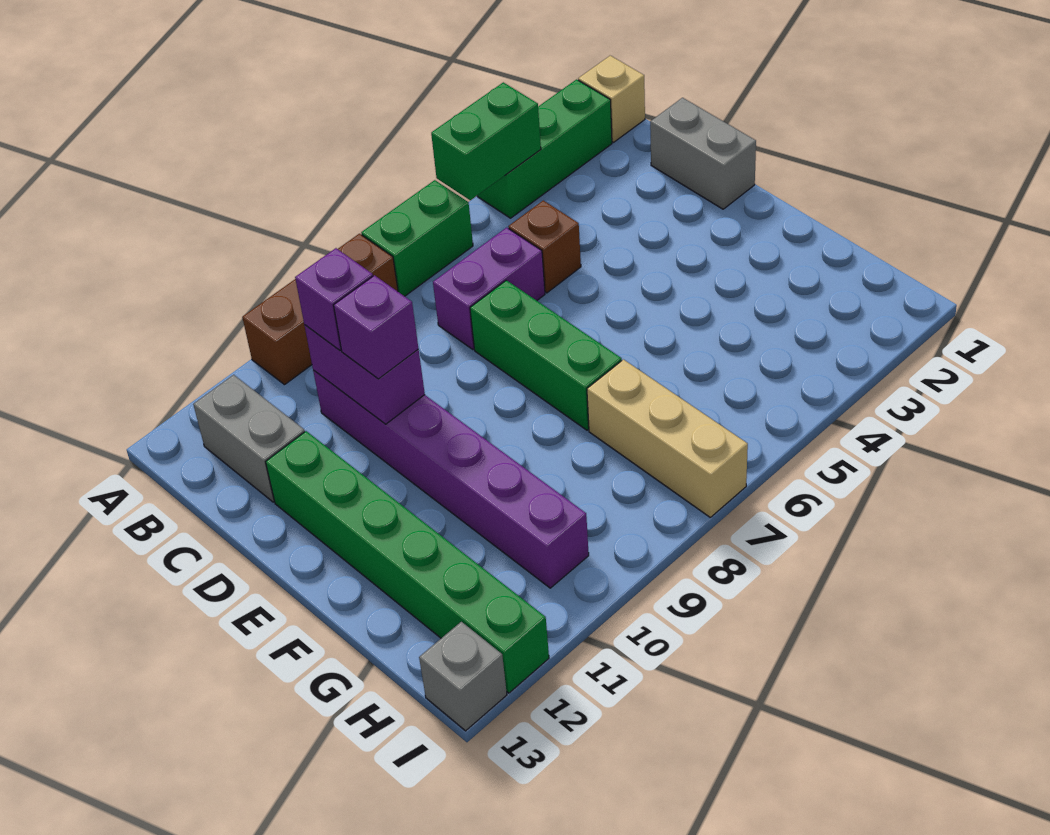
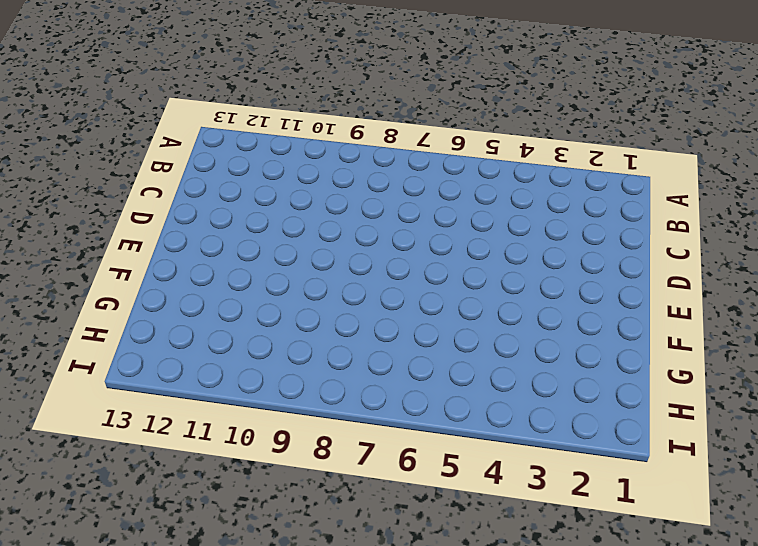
none -> tan brick A1 level 1
none -> green brick A2:A4 level 1
none -> green brick A6:A7 level 1

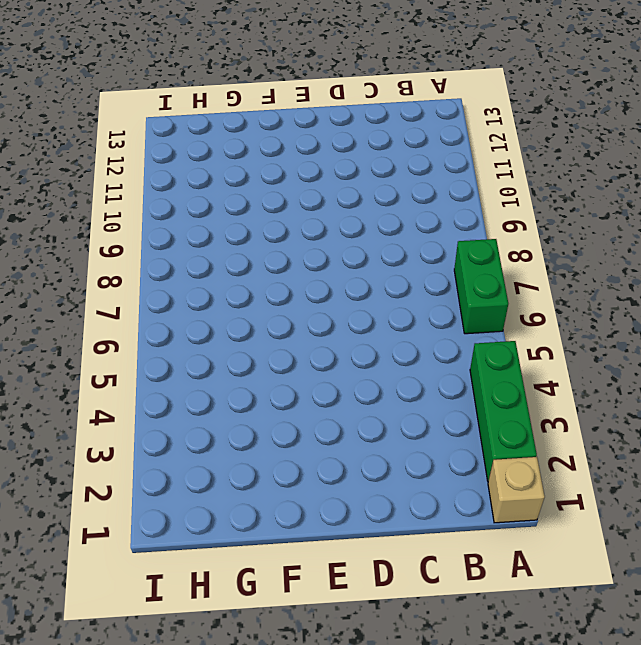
none -> brown brick A8:A10 level 1
none -> grey brick B12:C12 level 1
none -> grey brick C1:D1 level 1

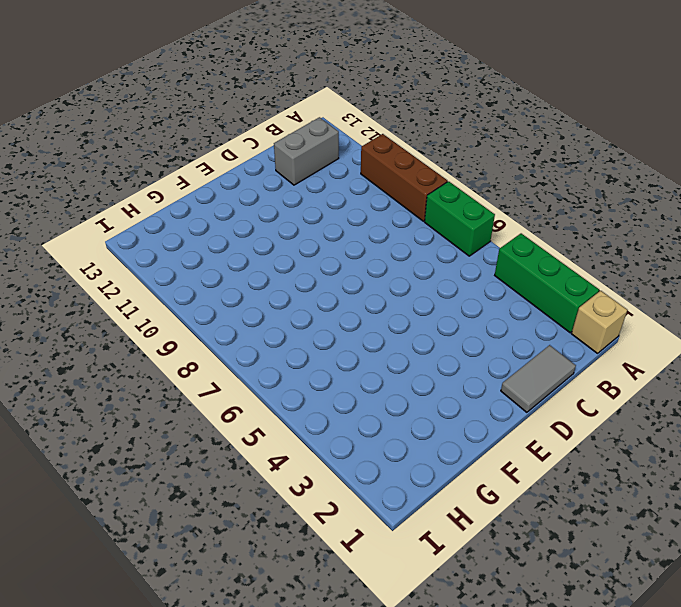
grey tile C1:D1 level 1 -> grey brick C1:D1 level 1
none -> brown brick C5 level 1
none -> purple brick C6:C7 level 1
none -> purple brick C10:H10 level 1

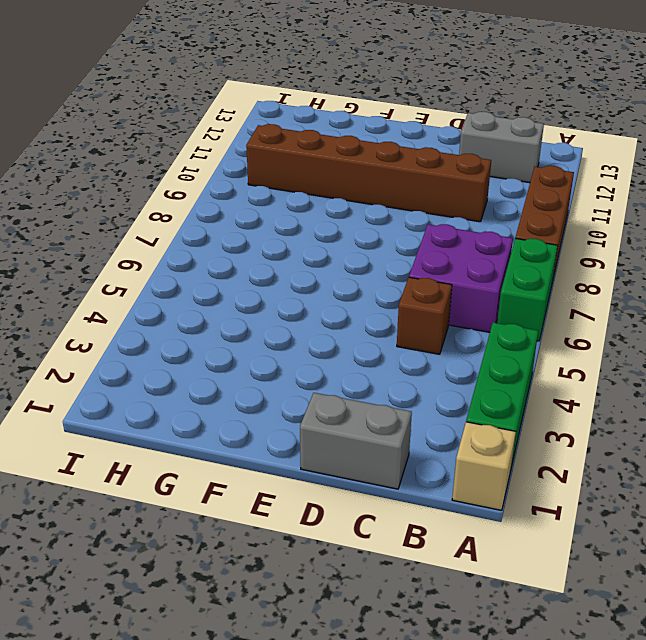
purple brick B6:C7 level 1 -> purple brick C6:C7 level 1
brown brick C10:H10 level 1 -> purple brick C10:H10 level 1
none -> green brick D7:F7 level 1
none -> green brick D12:I12 level 1
none -> tan brick G7:I7 level 1

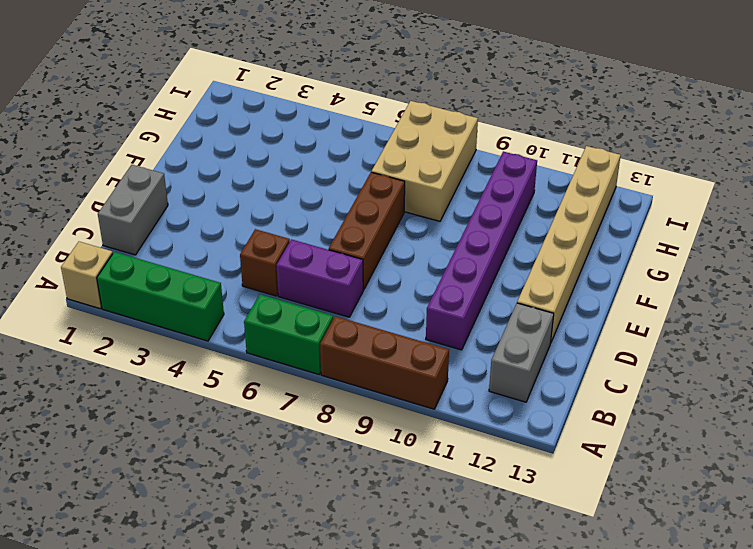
brown brick D7:F7 level 1 -> green brick D7:F7 level 1
tan brick D12:I12 level 1 -> green brick D12:I12 level 1
tan brick G7:I8 level 1 -> tan brick G7:I7 level 1
none -> grey brick I13 level 1
none -> green brick A4:A5 level 2
none -> purple brick C10:D10 level 2

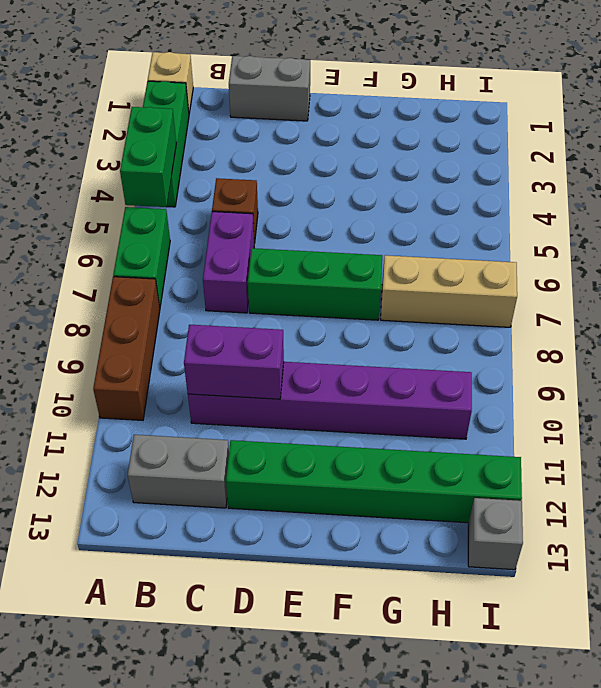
none -> purple brick C10 level 3
none -> purple brick D10 level 3

